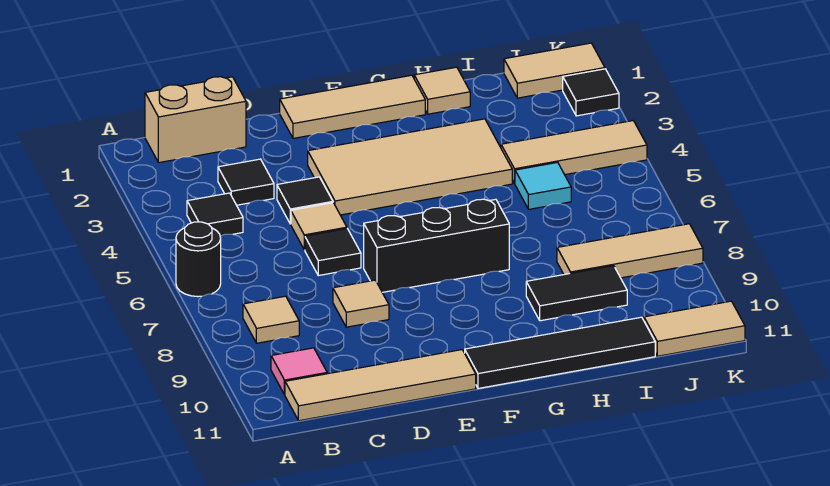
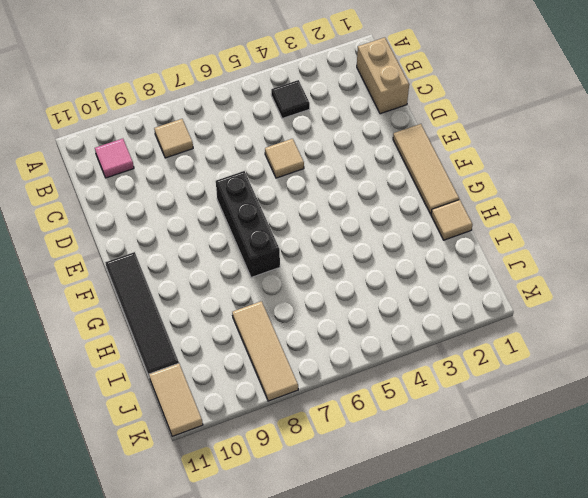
none -> black round brick A6 level 1
none -> tan tile B11:E11 level 1
none -> black tile C3 level 1

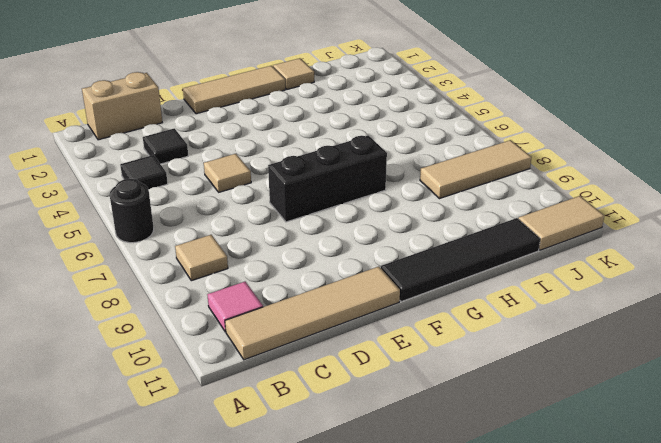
none -> black tile D4 level 1
none -> black tile D6 level 1
none -> tan tile D8 level 1

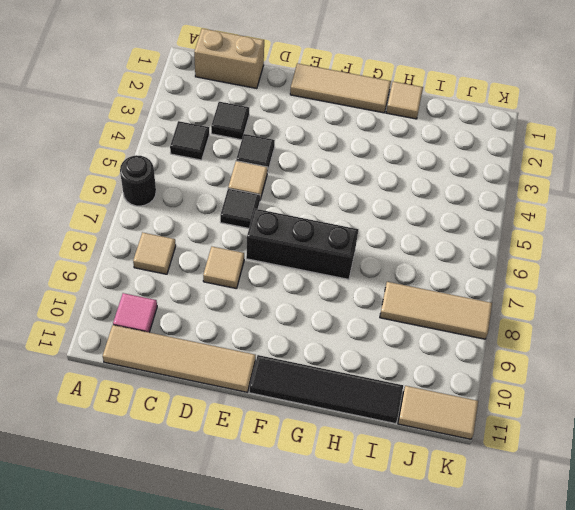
none -> tan tile E3:H4 level 1
none -> black tile H9:I9 level 1
none -> tan tile I4:K4 level 1

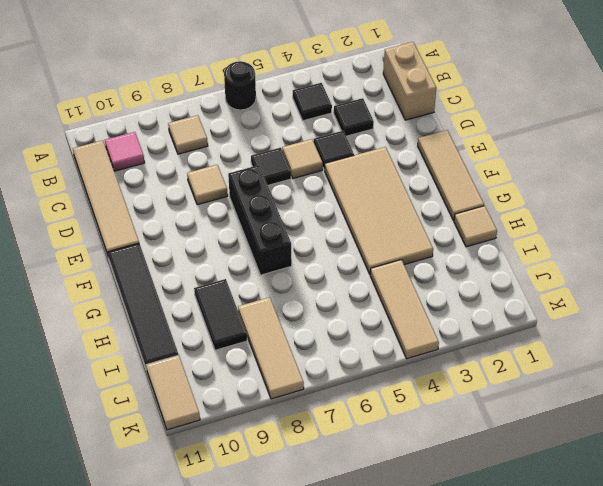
none -> cyan tile I5 level 1
none -> tan tile J1:K1 level 1
none -> black tile K2 level 1

